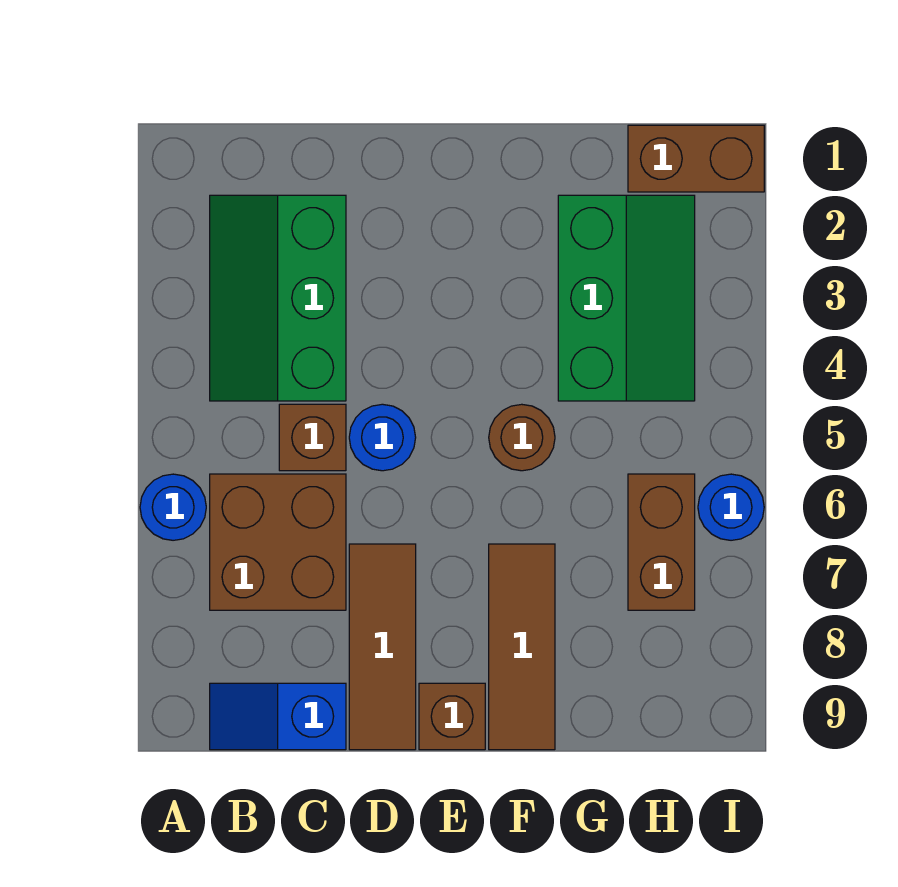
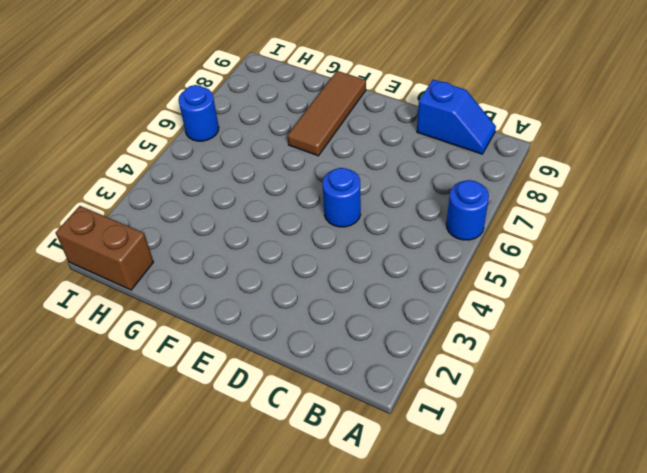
none -> green slope B2:C4 level 1 top C
none -> brown brick B6:C7 level 1
none -> brown brick C5 level 1

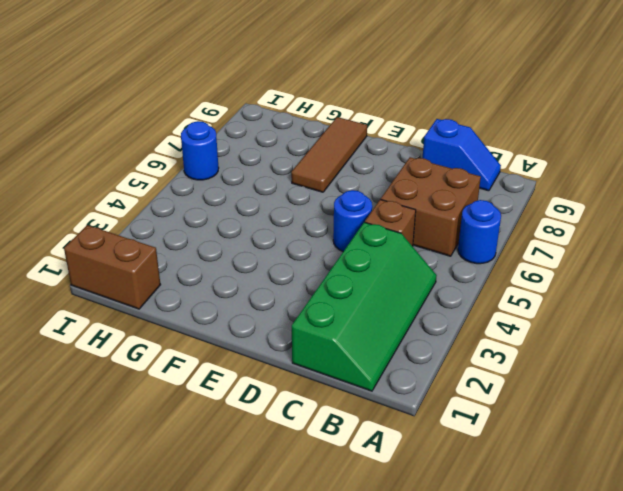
green slope B1:C4 level 1 top C -> green slope B2:C4 level 1 top C
none -> brown tile D7:D9 level 1
none -> brown brick E9 level 1
none -> brown round brick F5 level 1

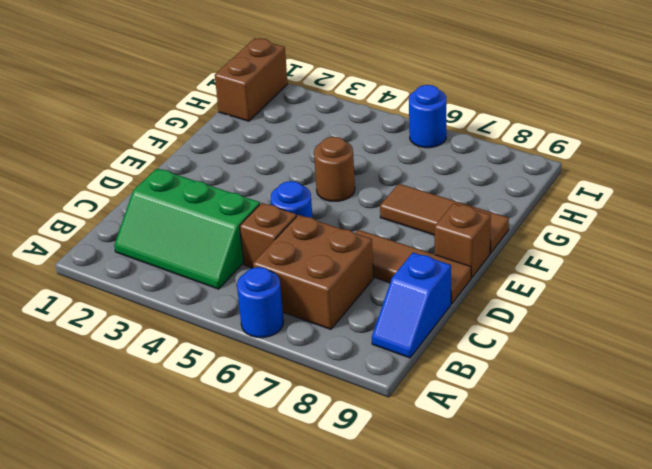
none -> green slope G2:H4 level 1 top G
none -> brown brick H6:H7 level 1

